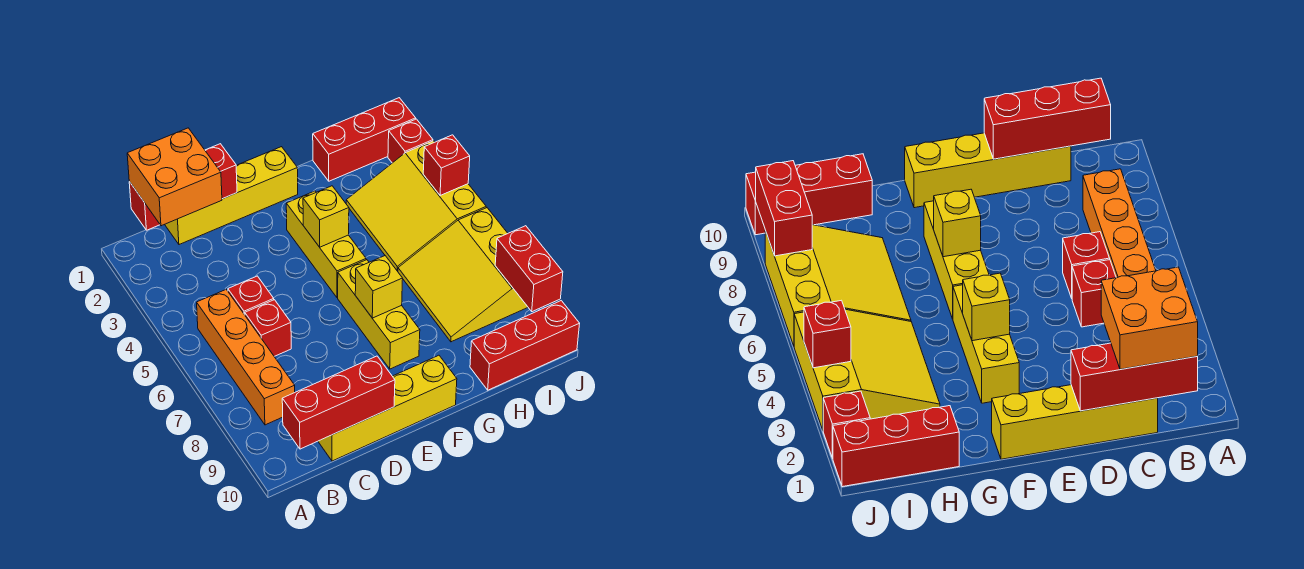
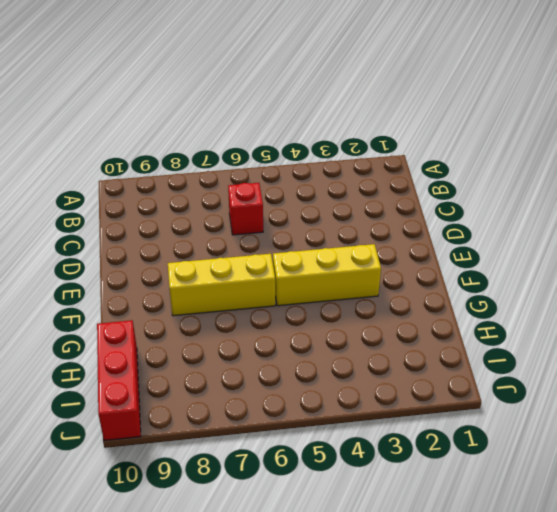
none -> orange brick B5:B8 level 1
none -> yellow brick C1:F1 level 1
none -> red brick C5 level 1

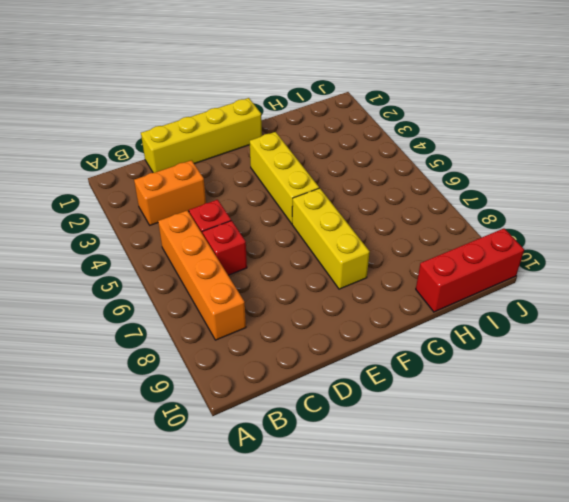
orange brick B3:C3 level 1 -> none
none -> yellow brick C10:F10 level 1
none -> red brick H1:J1 level 1
none -> yellow slope H3:J5 level 1 top J

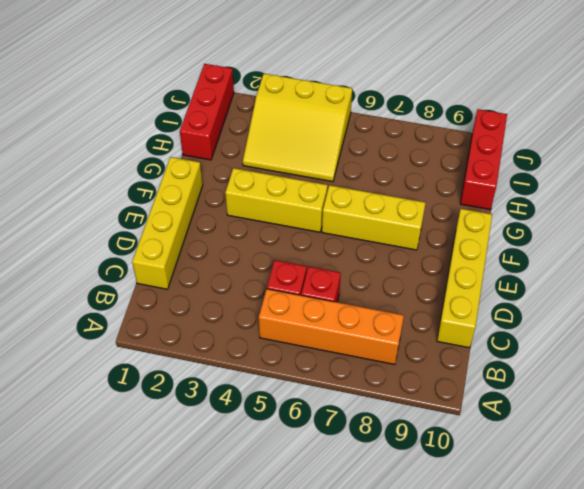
none -> yellow slope H6:J8 level 1 top J
none -> red brick J2 level 1
none -> red brick B1:D1 level 2

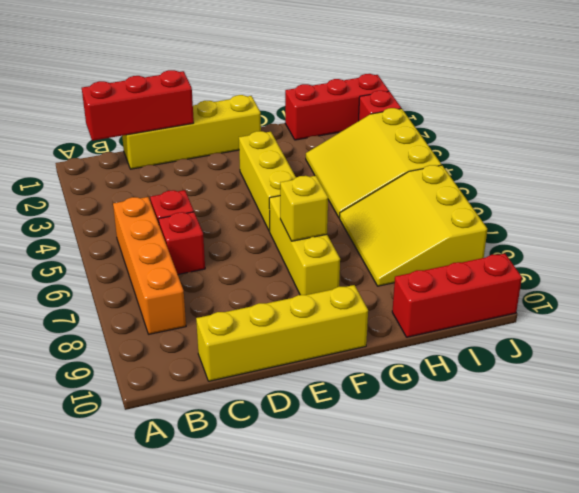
none -> red brick B10:D10 level 2
none -> yellow brick F4 level 2
none -> red brick J4 level 2

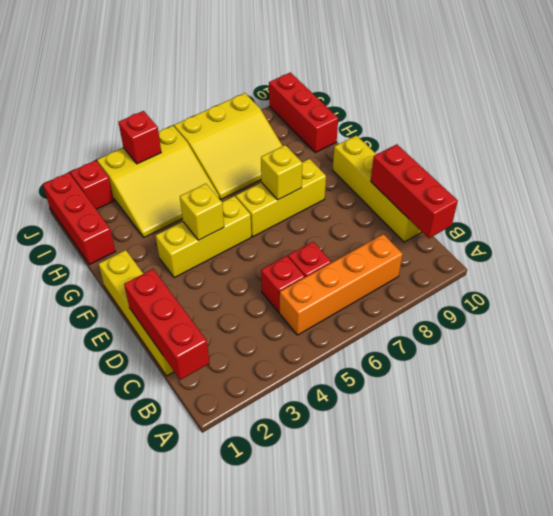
none -> red brick J8:J9 level 2
none -> orange brick B1:C2 level 3

